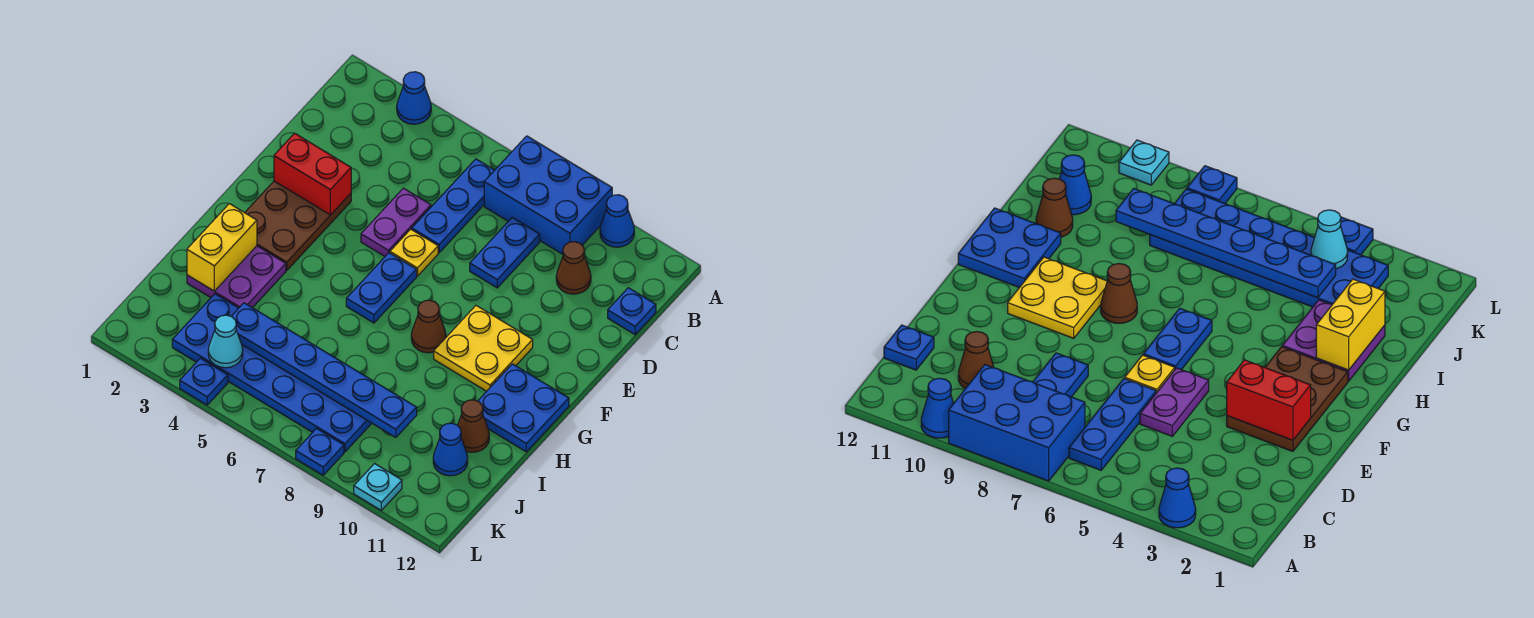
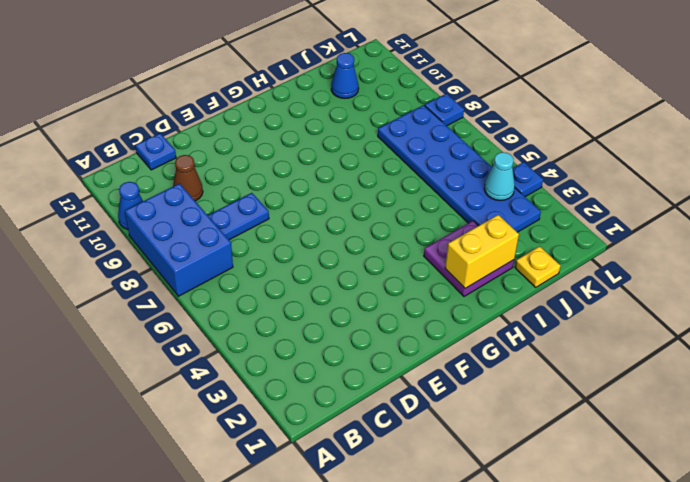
yellow plate J1 level 1 -> yellow plate E6 level 1
none -> blue cone A3 level 1
none -> blue plate B6:D6 level 1
none -> purple plate D5:E5 level 1

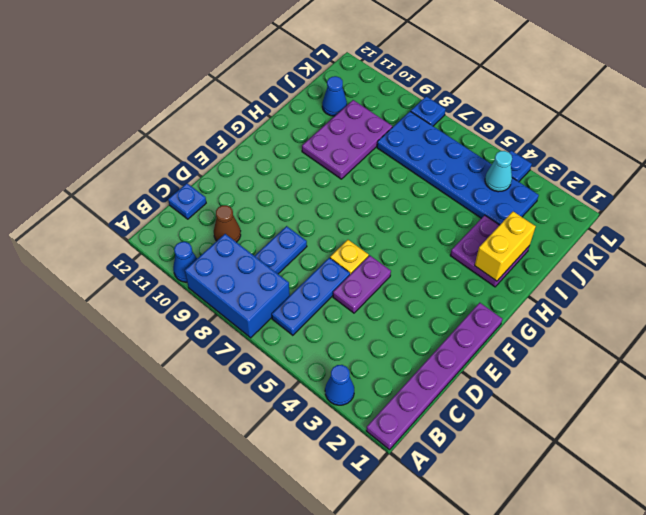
purple plate A1:F1 level 1 -> none
purple plate H9:J10 level 1 -> none
none -> brown plate E2:G3 level 1
none -> blue plate F6:G6 level 1
none -> yellow plate F9:G10 level 1

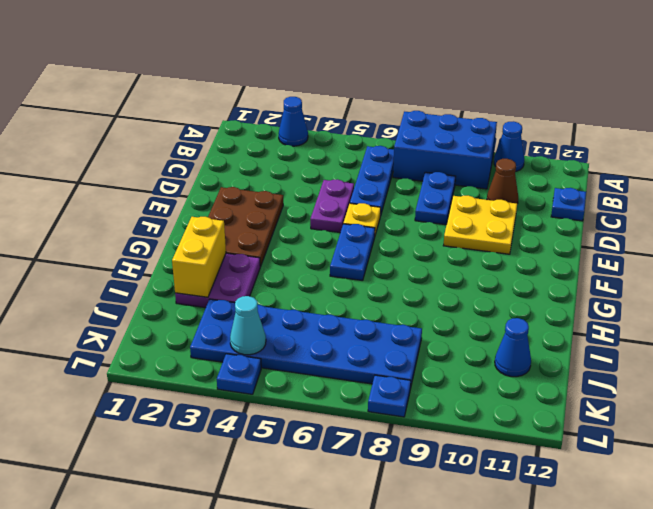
yellow plate D9:E10 level 1 -> yellow plate F9:G10 level 1
none -> brown cone G8 level 1
none -> blue plate G11:H12 level 1
none -> brown cone I11 level 1

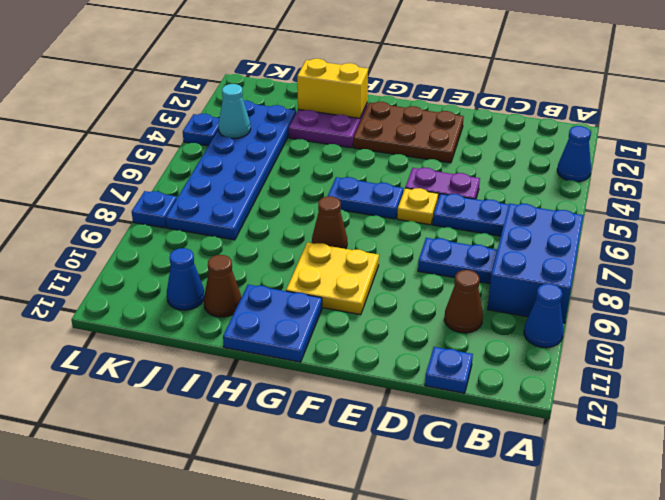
none -> cyan plate L10 level 1
none -> red brick E2:E3 level 2
none -> blue plate J4:J9 level 2

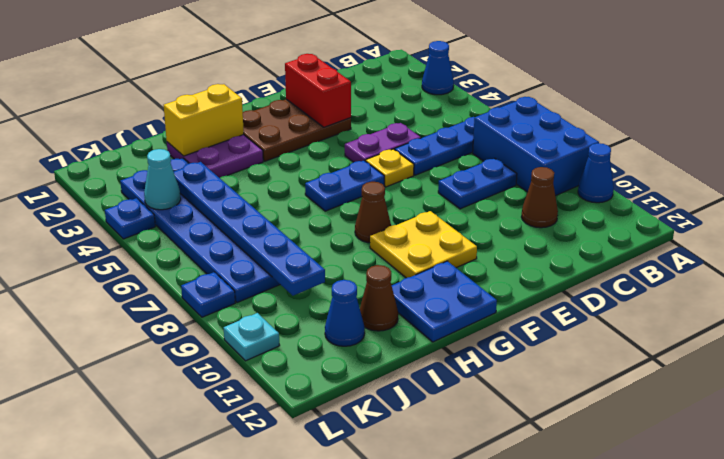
none -> blue plate C12 level 1

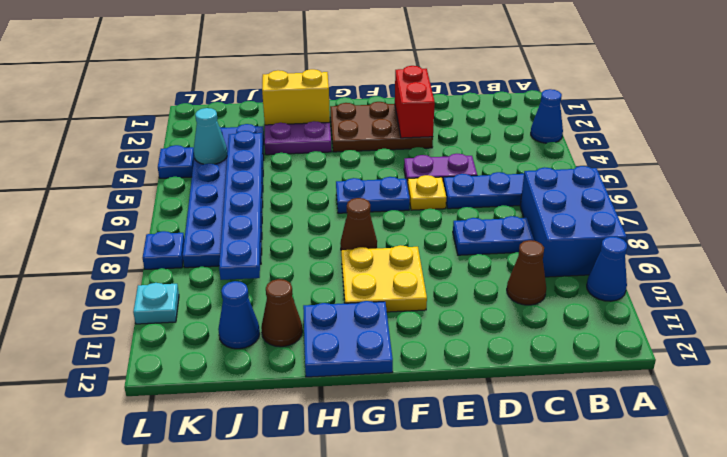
none -> blue plate C12 level 1

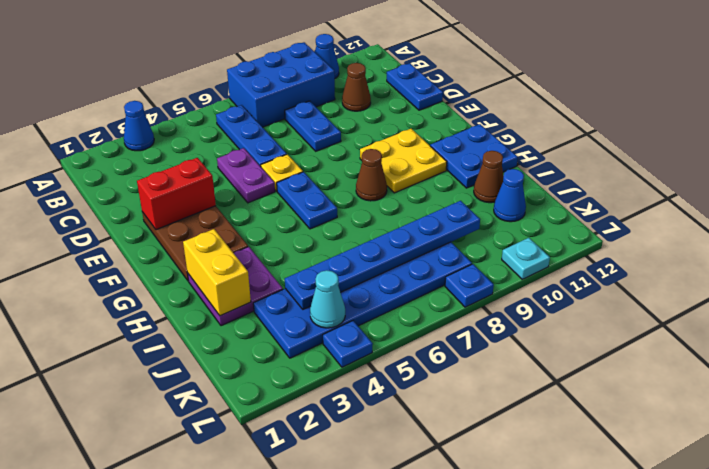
blue plate C12:D12 level 1 -> blue plate C12 level 1

